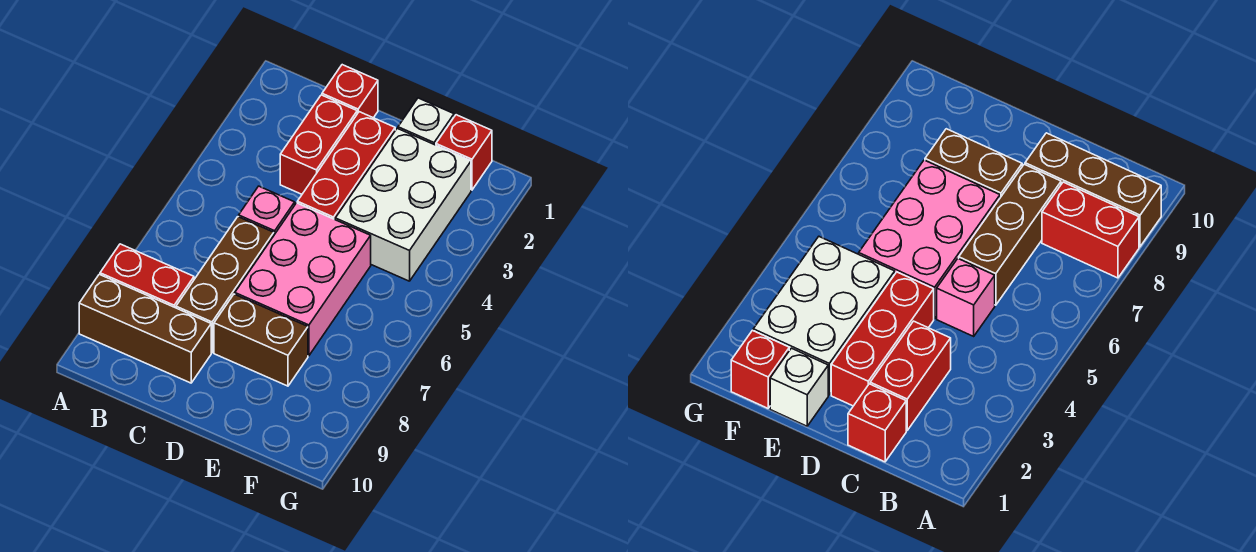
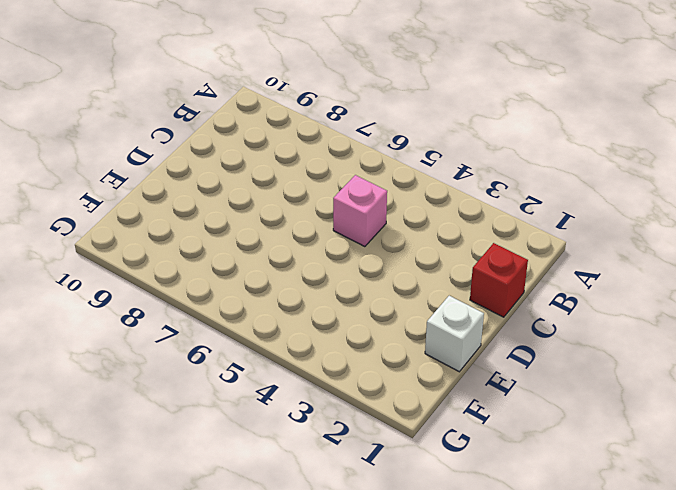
none -> red brick A8:B8 level 1
none -> brown brick A9:C9 level 1
none -> red brick C2:C3 level 1

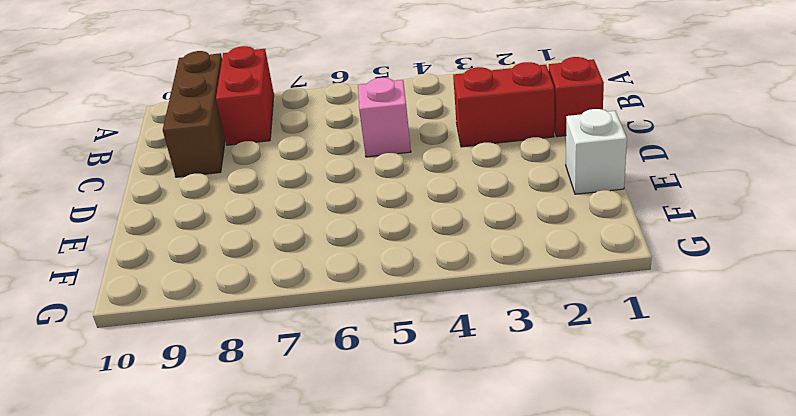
none -> brown brick C6:C8 level 1
none -> red brick D2:D4 level 1
none -> pink brick D5:E7 level 1

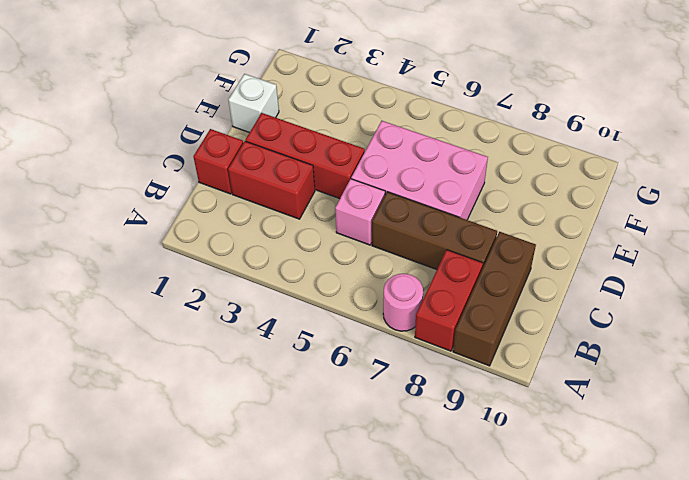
pink round brick A7 level 1 -> none
none -> brown brick D8:E8 level 1
none -> white brick E2:F4 level 1
none -> red brick F1 level 1

